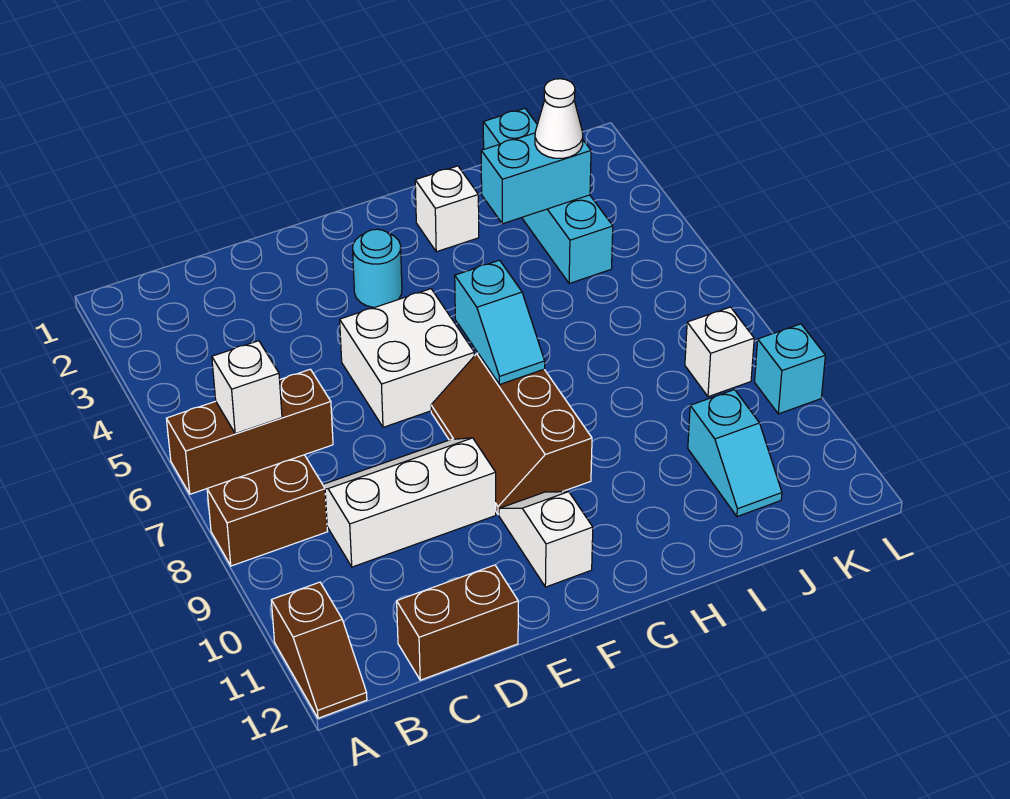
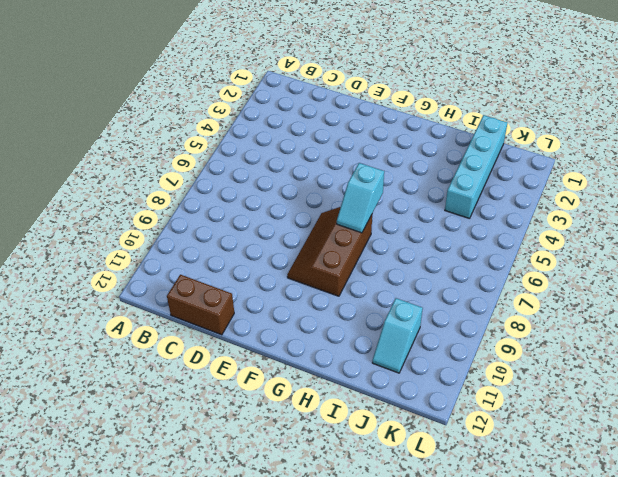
none -> brown brick A6:C6 level 1
none -> brown brick A8:B8 level 1
none -> brown slope A11:A12 level 1 top 11

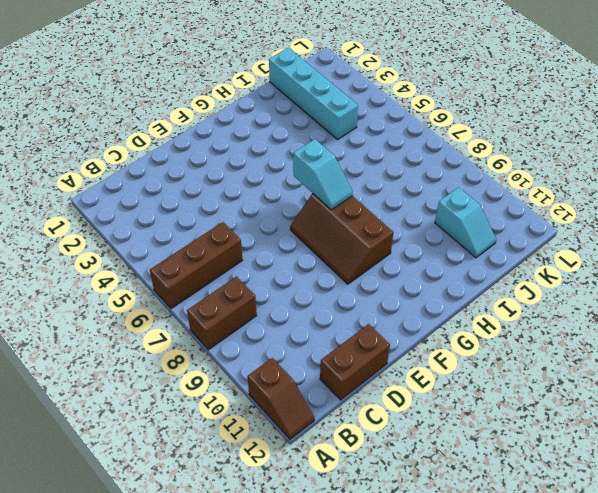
none -> white slope C8:E9 level 1 top 9
none -> white brick E5:F6 level 1
none -> cyan round brick F3 level 1

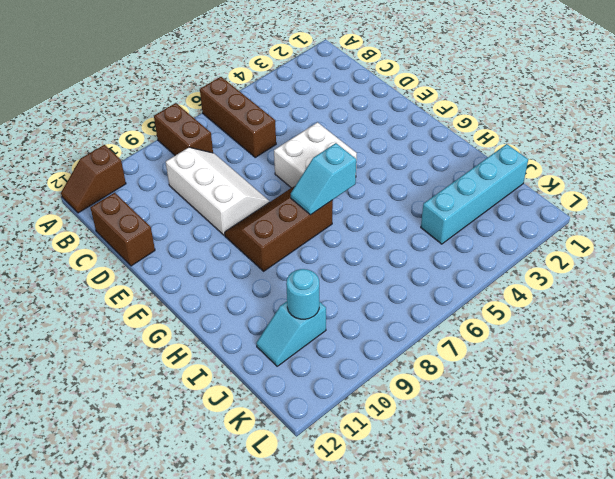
cyan round brick J10 level 2 -> cyan round brick F3 level 1
none -> white slope F10:F11 level 1 top 11
none -> white brick H2 level 1
none -> white brick K8 level 1

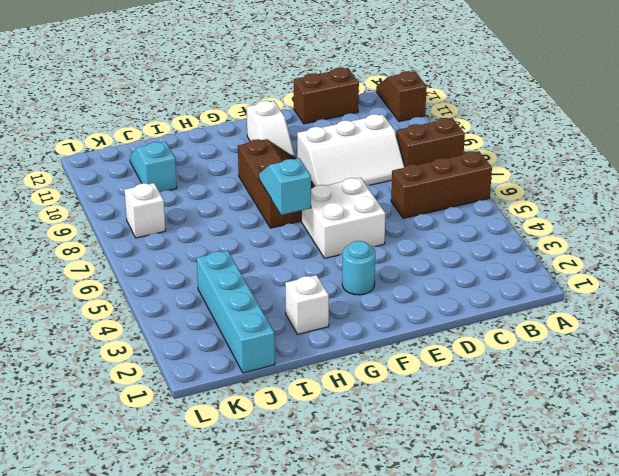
none -> cyan brick L9 level 1
none -> white brick B6 level 2
none -> cyan brick I3:J3 level 2

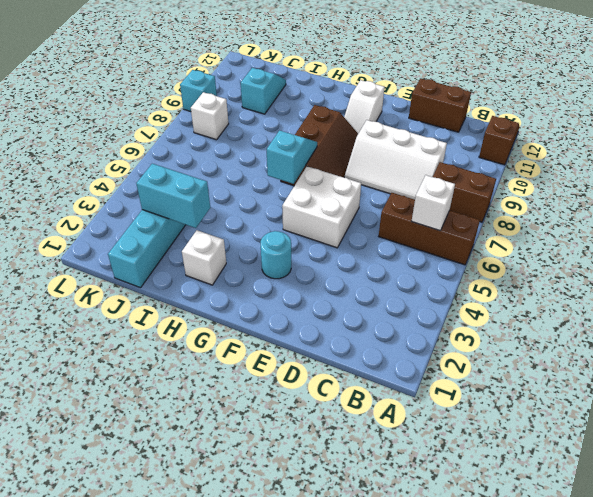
none -> white cone J3 level 3

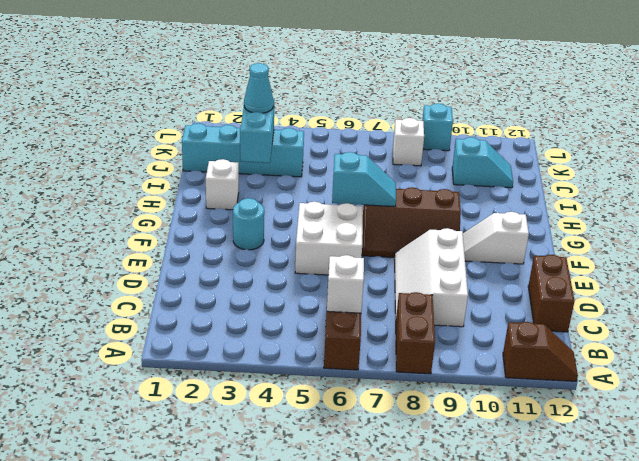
cyan cone J3 level 3 -> white cone J3 level 3

